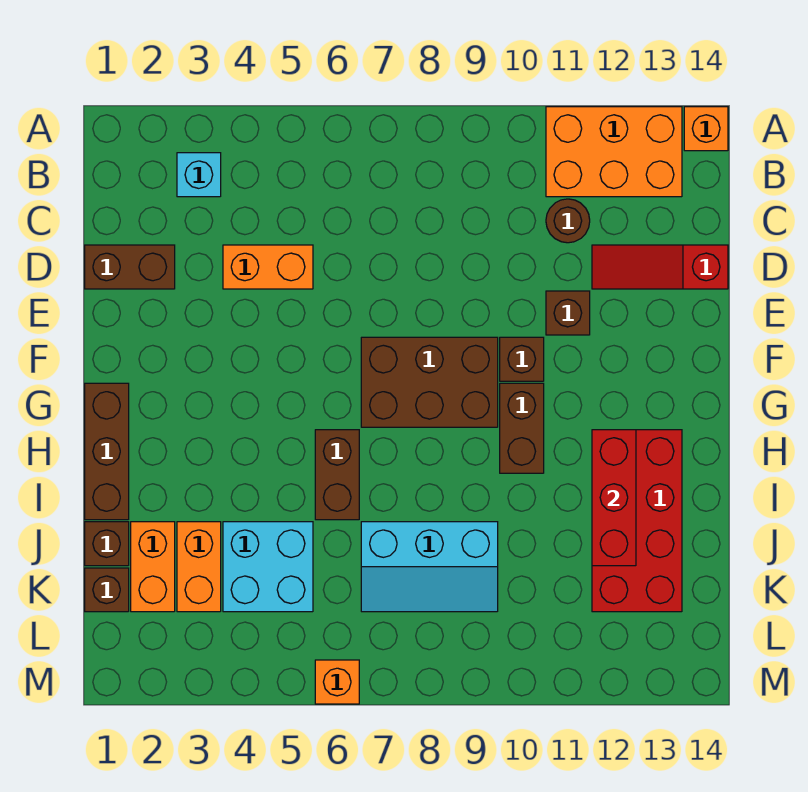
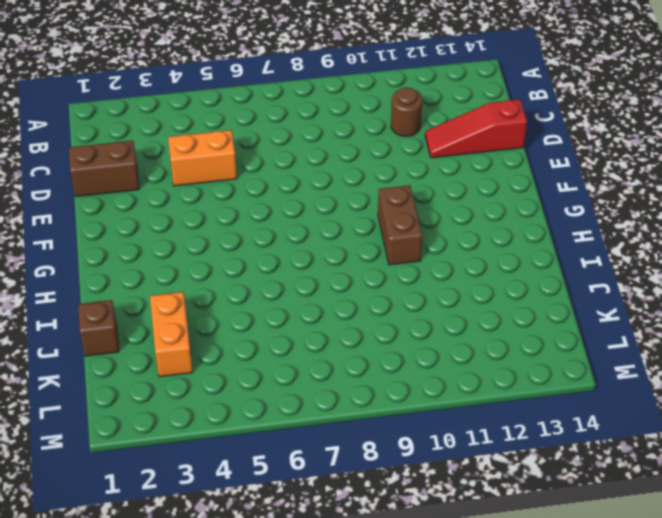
none -> orange brick A11:B13 level 1
none -> orange brick A14 level 1
none -> cyan brick B3 level 1

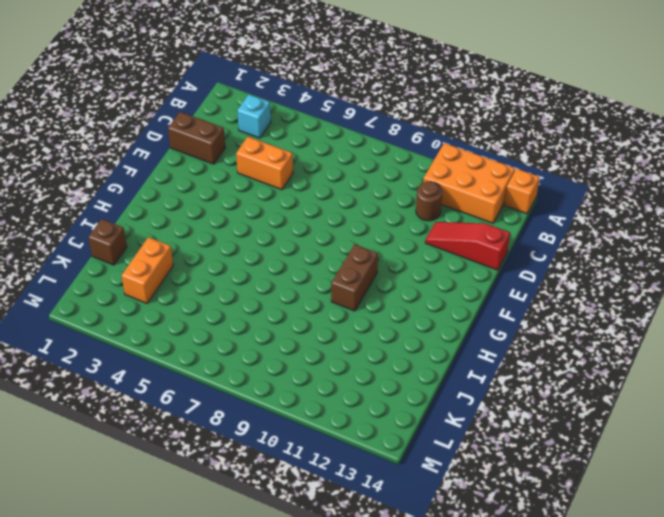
none -> brown brick E11 level 1
none -> brown brick F7:G9 level 1
none -> brown brick F10 level 1

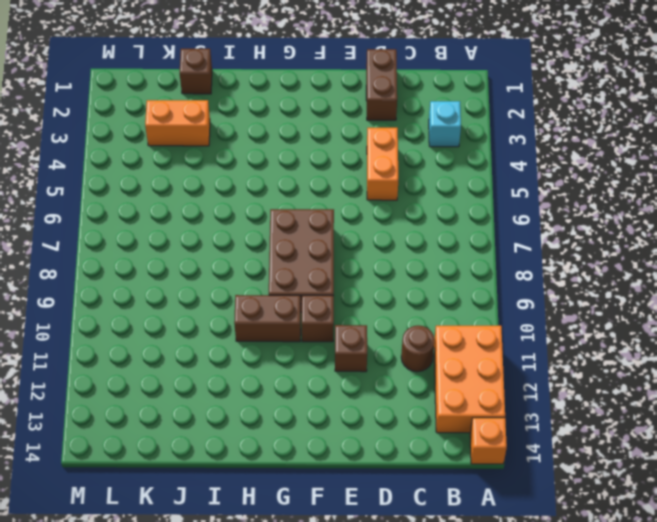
none -> red slope D12:D14 level 1 top 14
none -> brown brick G1:I1 level 1
none -> brown brick H6:I6 level 1

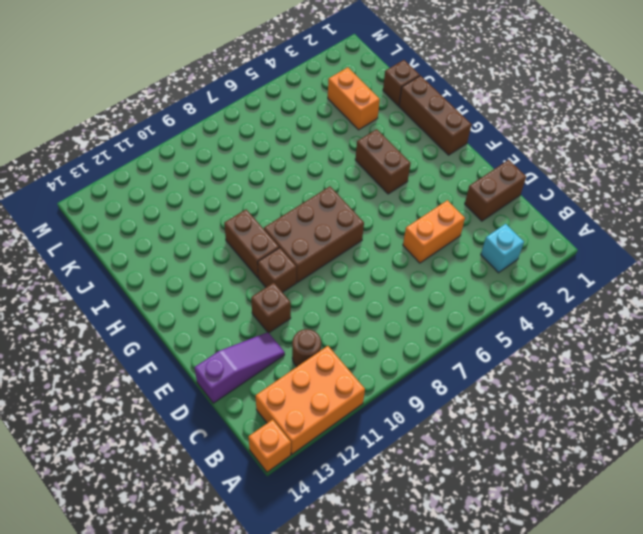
purple slope D12:D14 level 1 top 14 -> red slope D12:D14 level 1 top 14
brown brick G4:H4 level 1 -> brown brick H6:I6 level 1
none -> red brick H12:K13 level 1
none -> orange brick J2:K2 level 1
none -> cyan brick J4:K5 level 1

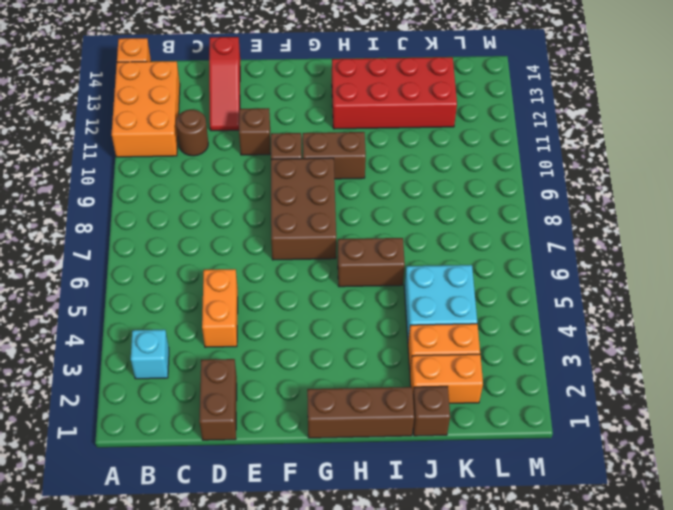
none -> cyan slope J7:K9 level 1 top J
none -> brown brick K1 level 1
none -> orange brick M6 level 1

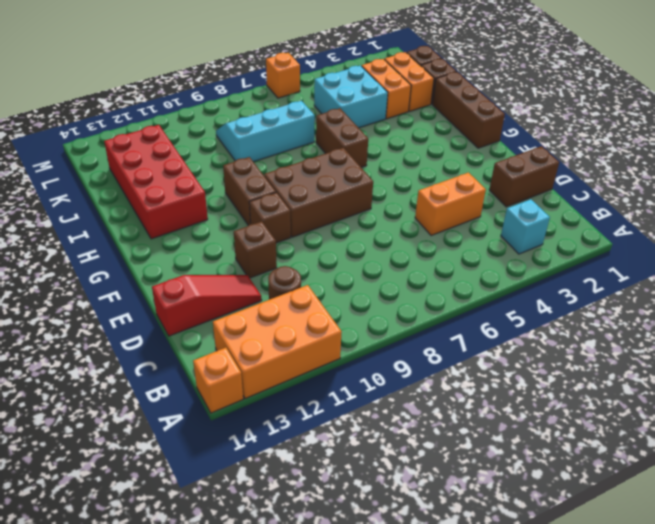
none -> red brick H12:J12 level 2

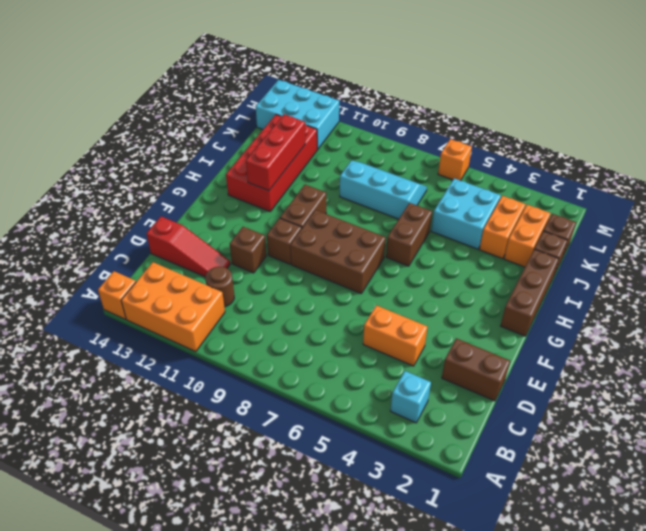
cyan brick L12:M14 level 1 -> none

